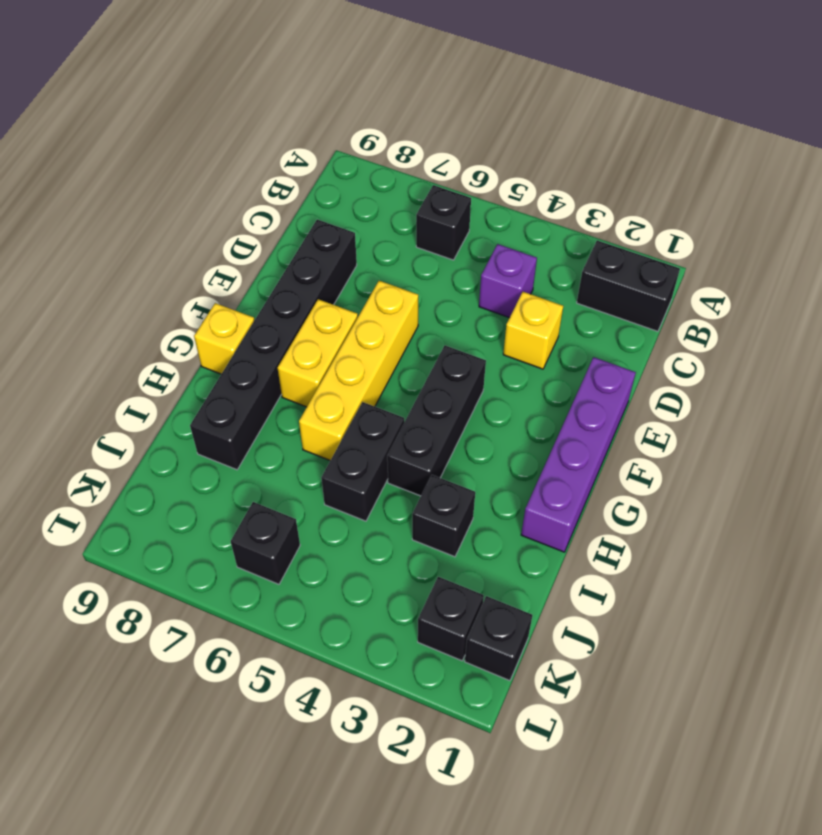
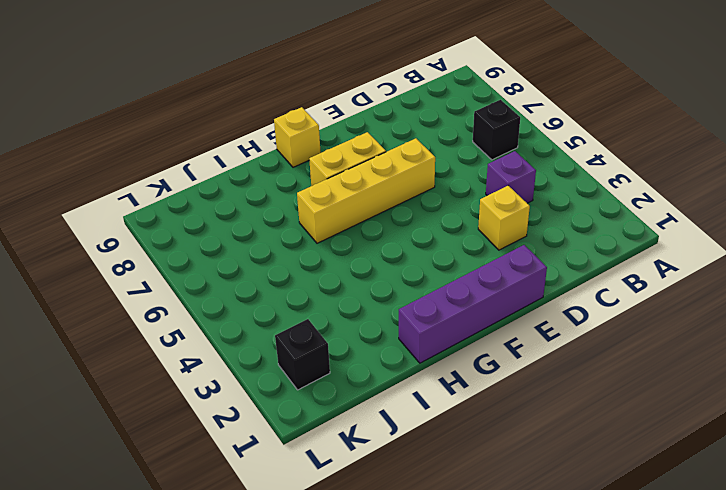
none -> black brick B1:B2 level 1
none -> black brick D8:I8 level 1
none -> black brick F4:H4 level 1

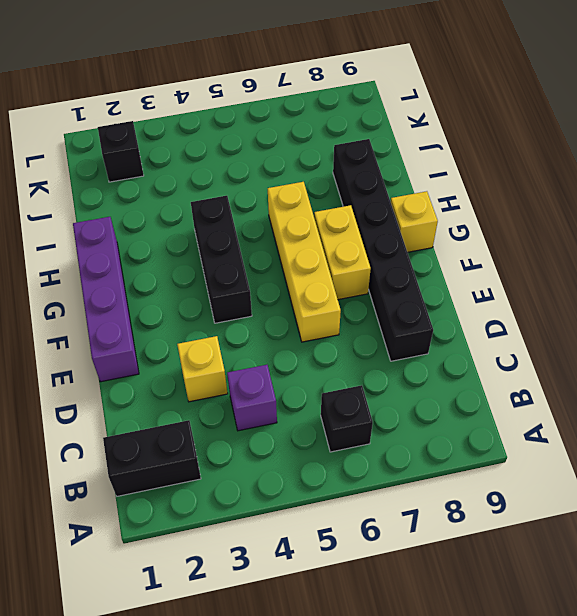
none -> black brick H5:I5 level 1
none -> black brick I3 level 1
none -> black brick K1 level 1

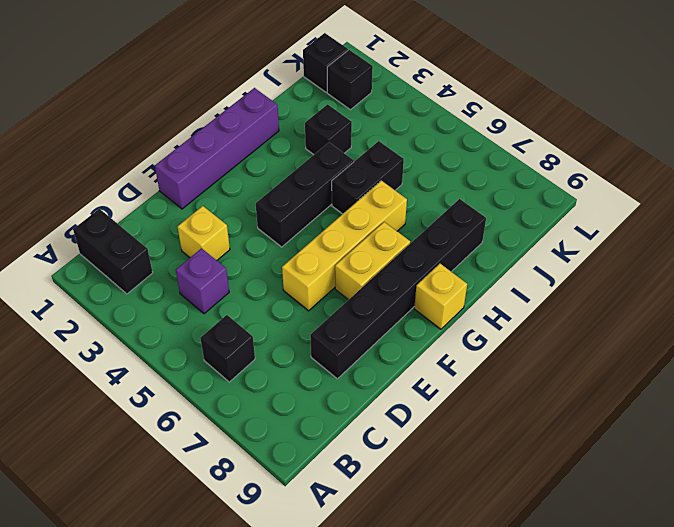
none -> black brick K6 level 1

